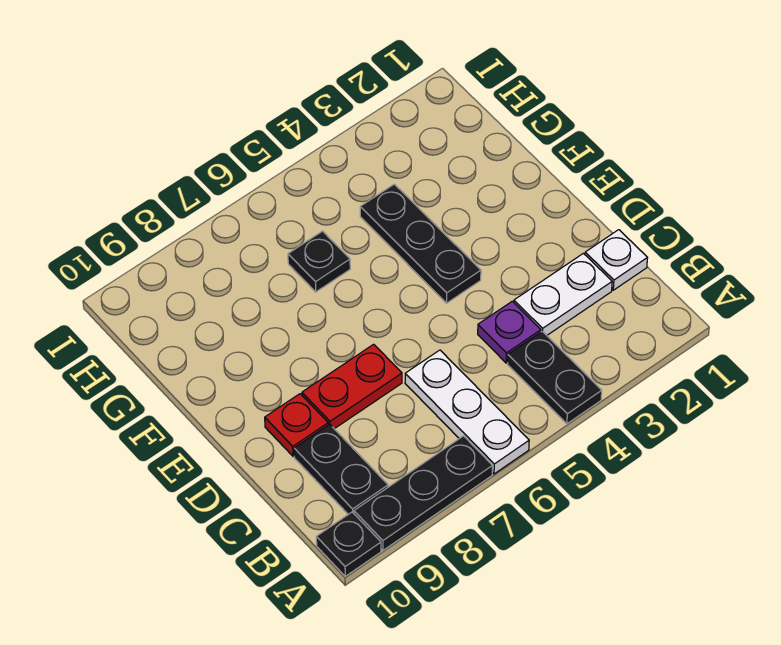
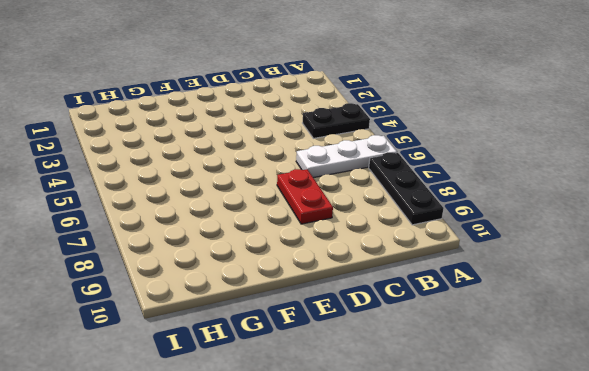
none -> black plate A10 level 1
none -> black plate B9:C9 level 1
none -> white plate C1 level 1

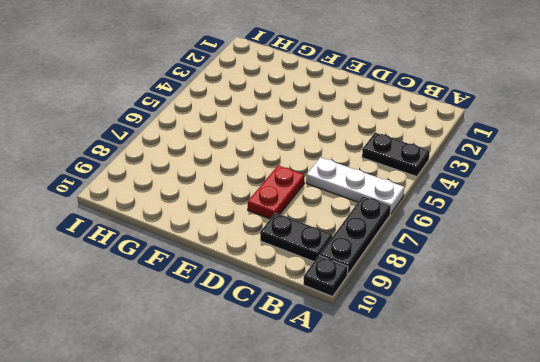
none -> white plate C1 level 1
none -> white plate C2:C3 level 1
none -> purple plate C4 level 1

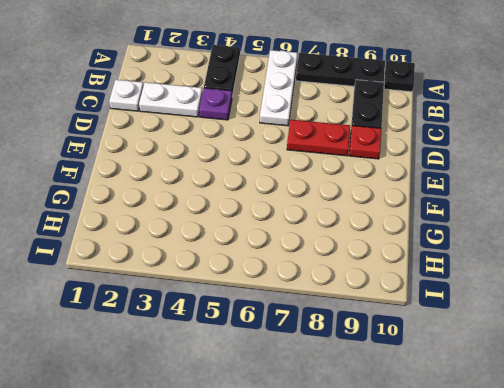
none -> black plate E4:G4 level 1
none -> black plate G6 level 1

